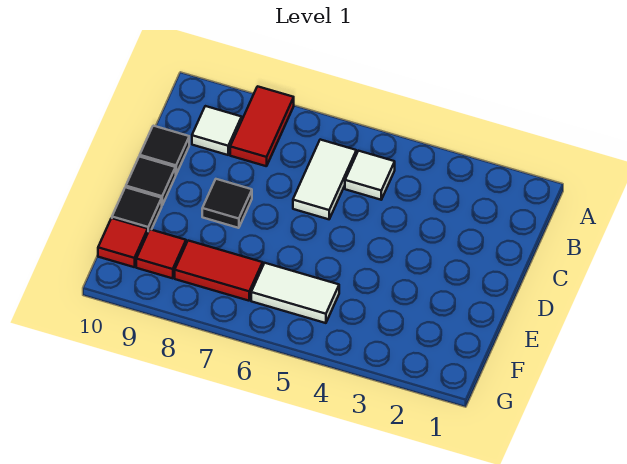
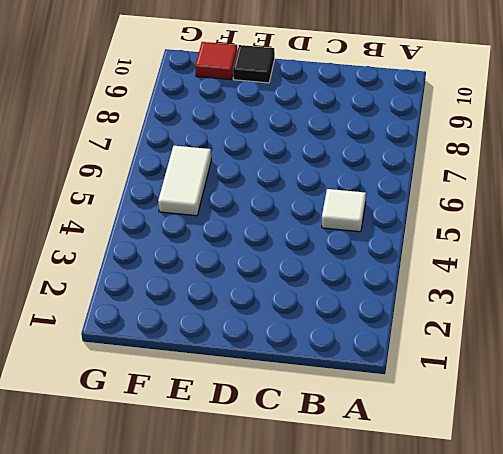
none -> red tile A8:B8 level 1
none -> white tile B6:C6 level 1
none -> white tile B9 level 1

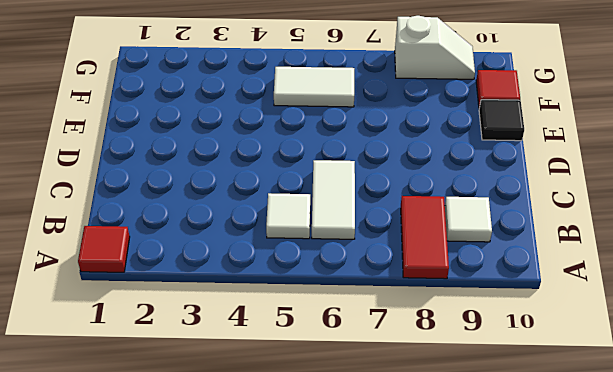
red tile A1 level 1 -> red tile F9 level 1
white slope G8:G9 level 1 top 8 -> none
none -> black tile C10 level 1
none -> black tile D8 level 1
none -> black tile D10 level 1

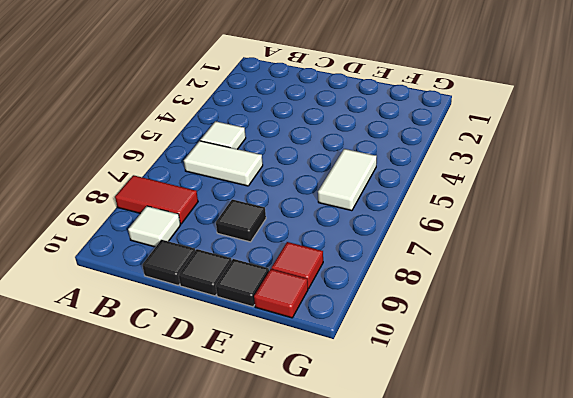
none -> red tile F7:F8 level 1

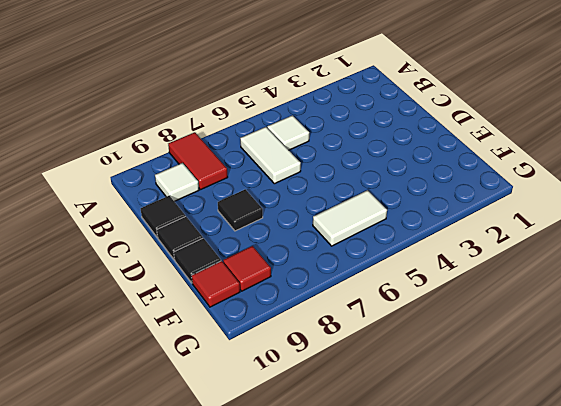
none -> red tile F7:F8 level 1

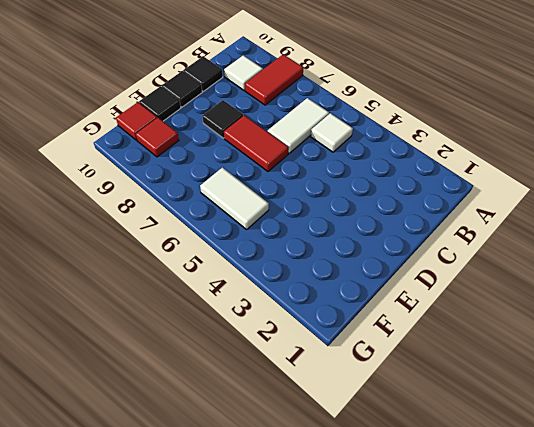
red tile D6:D7 level 1 -> red tile F7:F8 level 1

